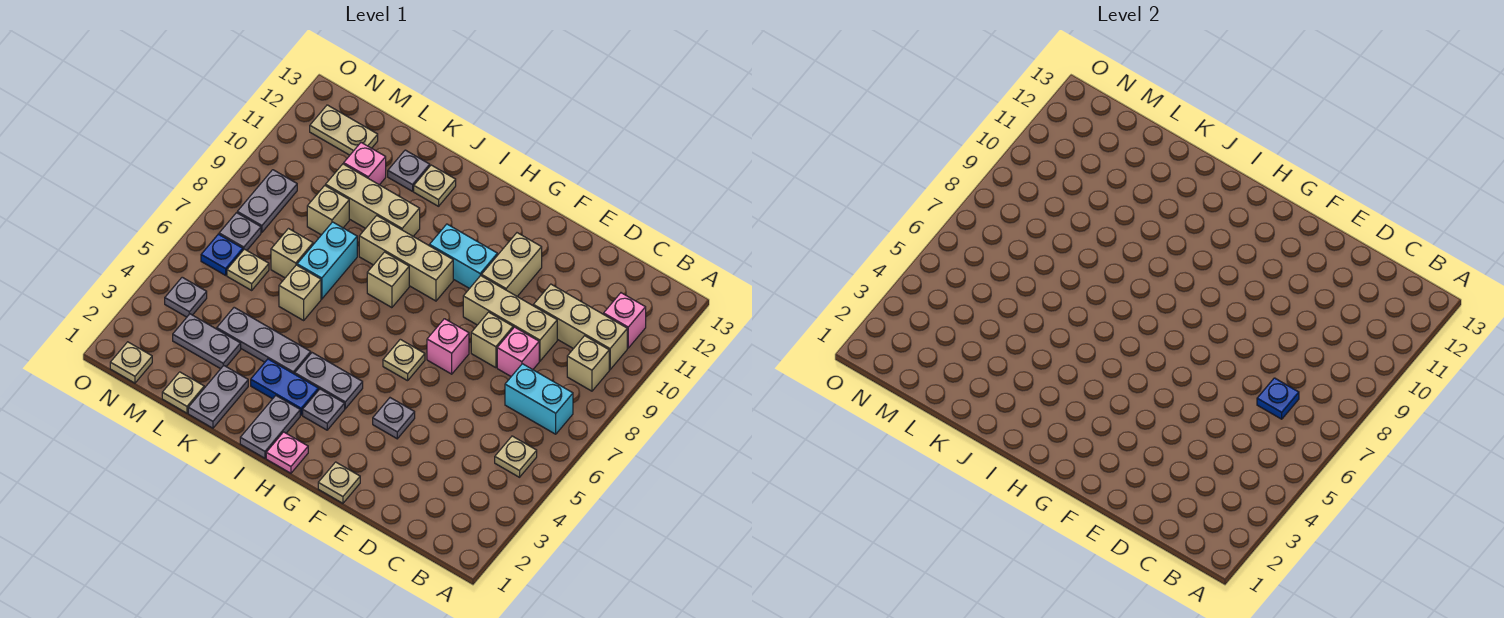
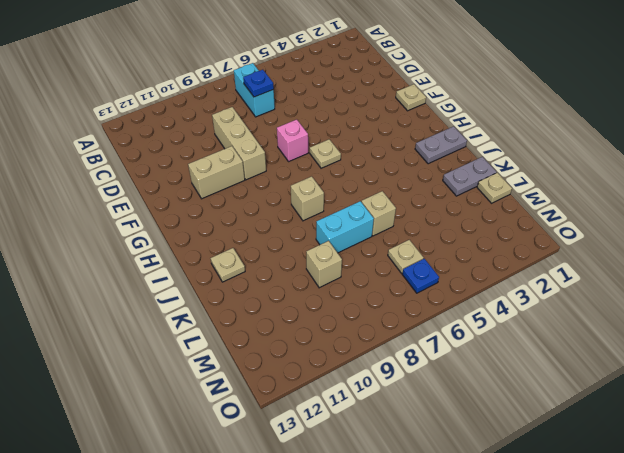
none -> tan plate B5 level 1
none -> tan brick B9 level 1
none -> tan brick B10:D10 level 1
none -> pink brick B11 level 1

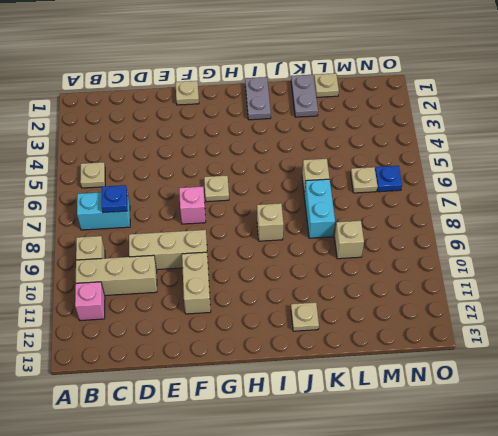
none -> pink brick D8 level 1
none -> tan brick E8 level 1
none -> grey plate F4 level 1
none -> cyan brick G10:H10 level 1

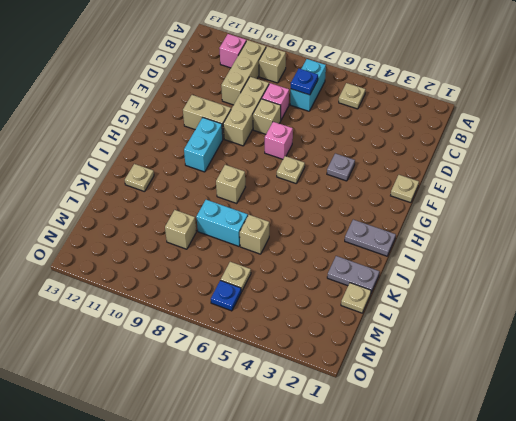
none -> pink plate H1 level 1
none -> grey plate H3 level 1
none -> grey plate H4:I4 level 1
none -> tan brick H9:J9 level 1

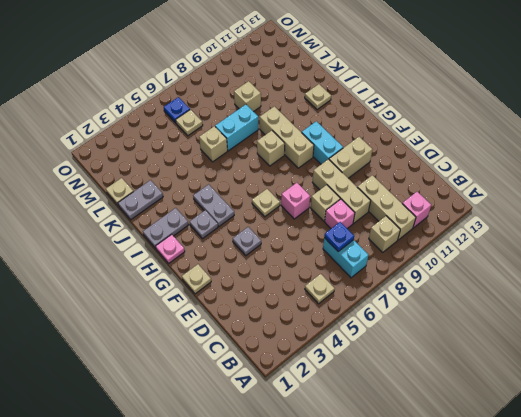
none -> blue plate I3:J3 level 1
none -> grey plate J4:L4 level 1
none -> tan brick J10:L10 level 1
none -> grey plate K12 level 1

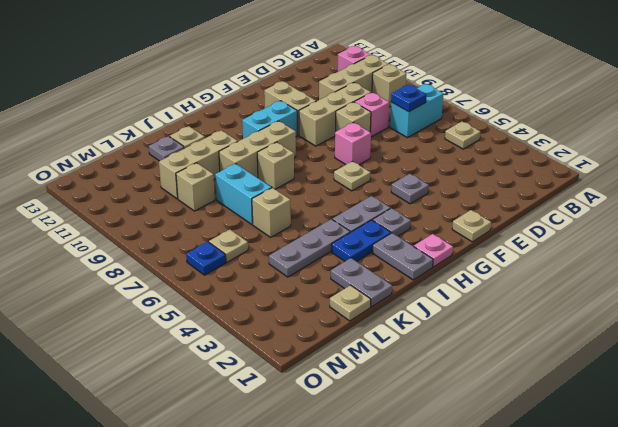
none -> grey plate L3:M3 level 1
none -> tan brick L7 level 1
none -> pink brick L11 level 1
none -> tan plate M12:N12 level 1

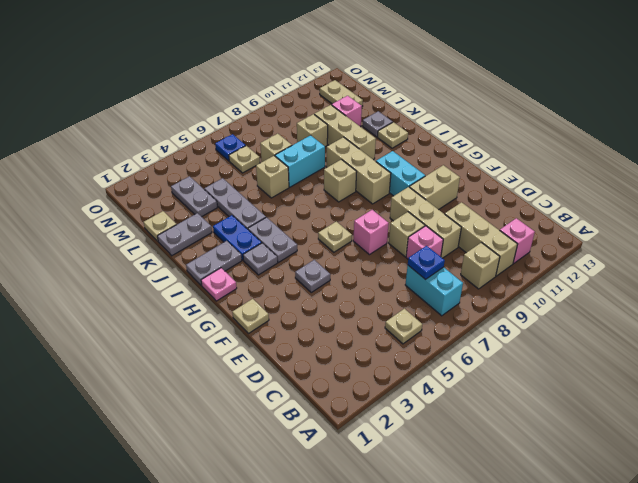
none -> tan plate N1 level 1
none -> grey plate N4 level 1
none -> grey plate N7 level 1
none -> grey plate N8:N9 level 1

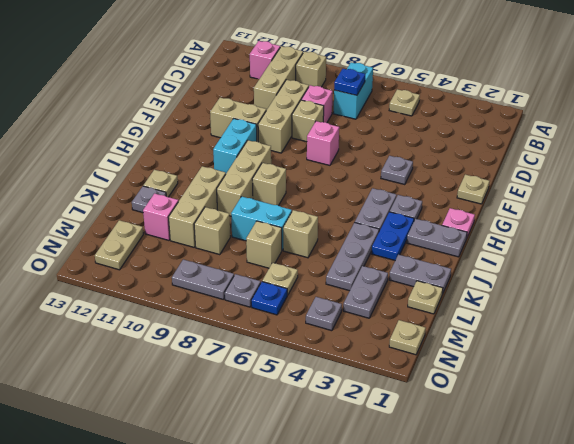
none -> tan plate G6 level 1

